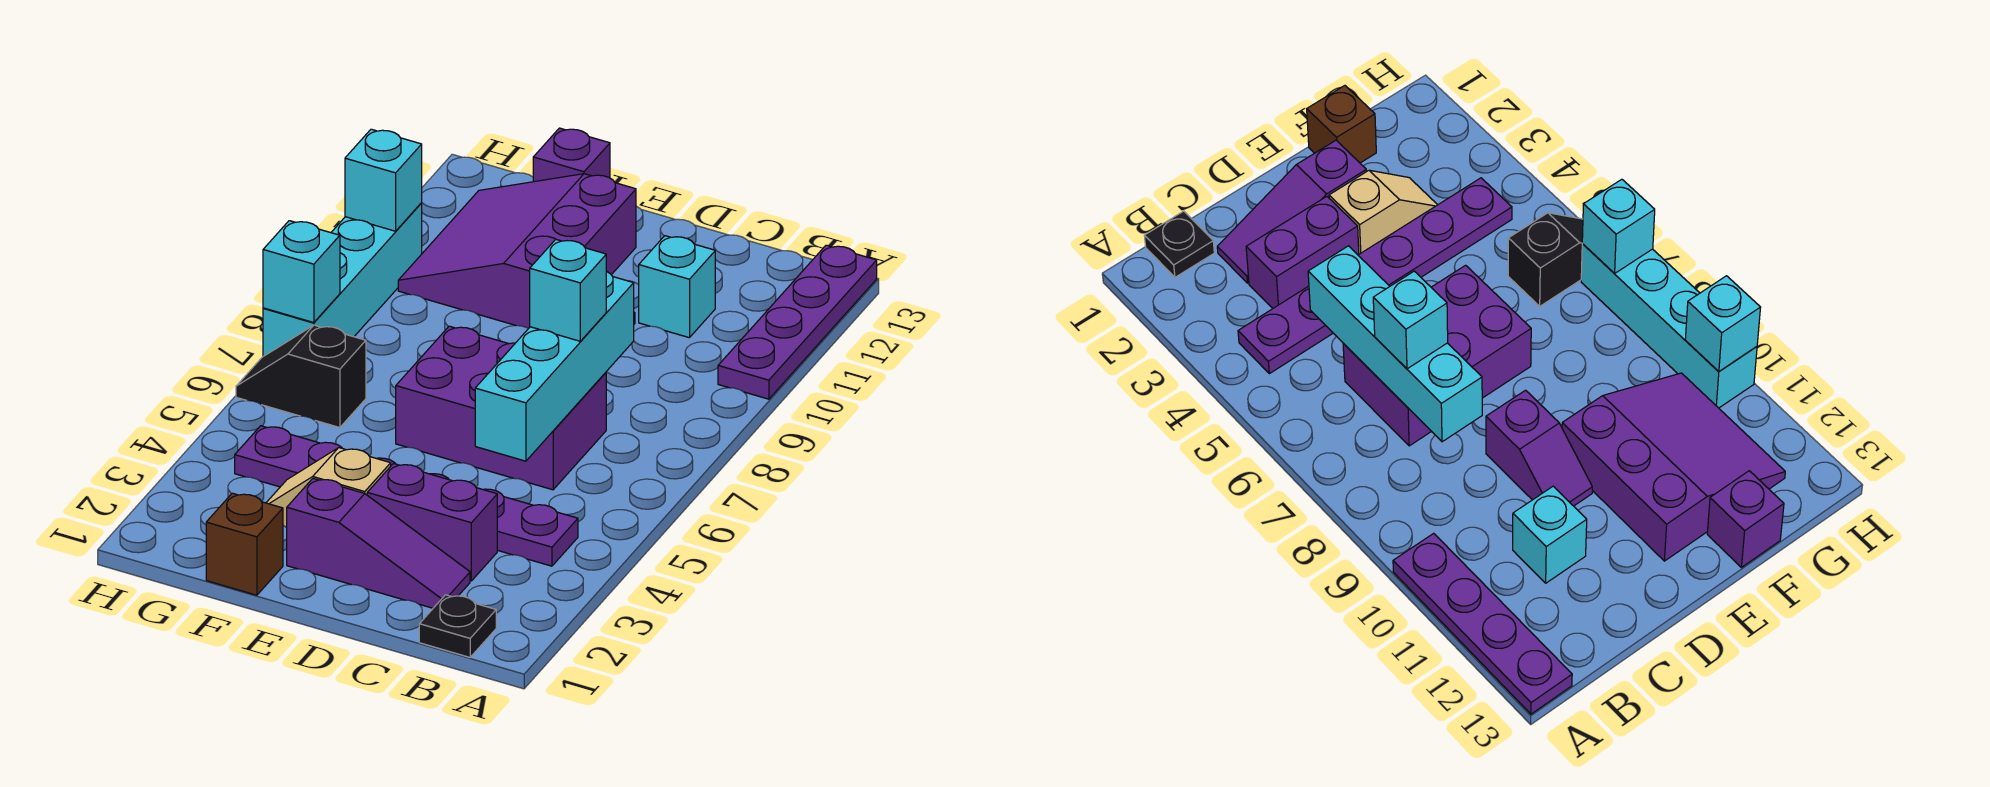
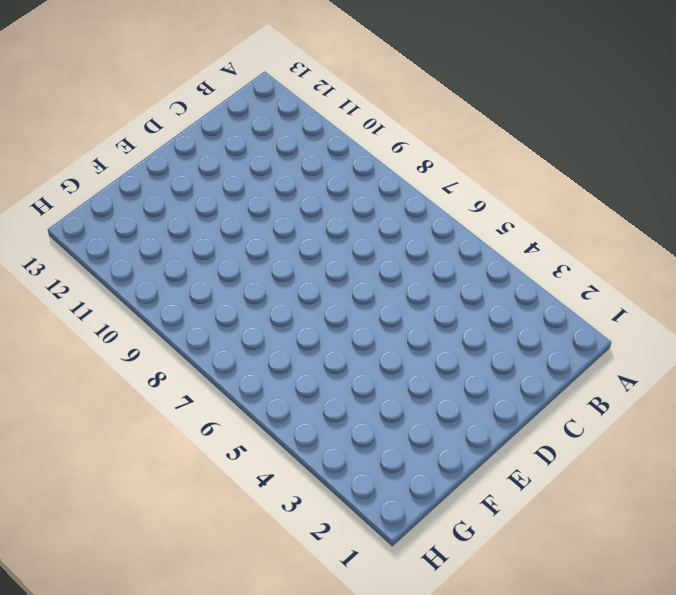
none -> purple plate A10:A13 level 1
none -> black plate B1 level 1
none -> purple plate B4:G4 level 1

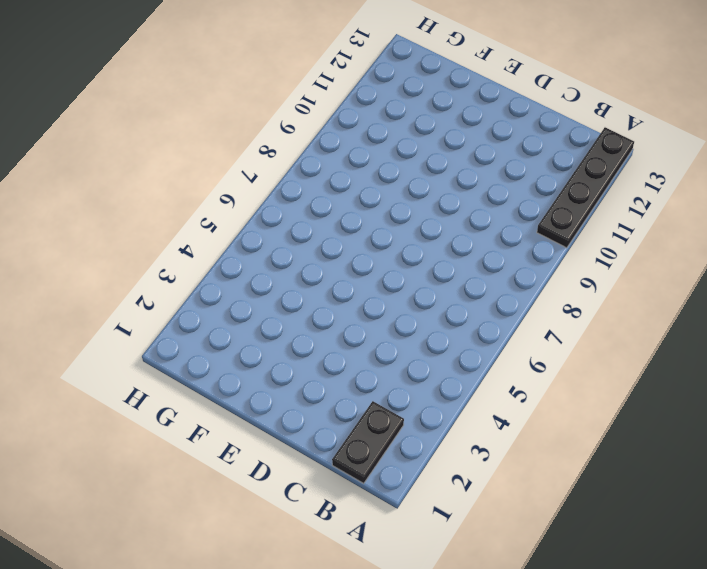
black plate A10:A13 level 1 -> purple plate A10:A13 level 1
black plate B1:B2 level 1 -> black plate B1 level 1
none -> purple plate B4:G4 level 1
none -> purple slope C2:E2 level 1 top E
none -> purple brick C3:D3 level 1

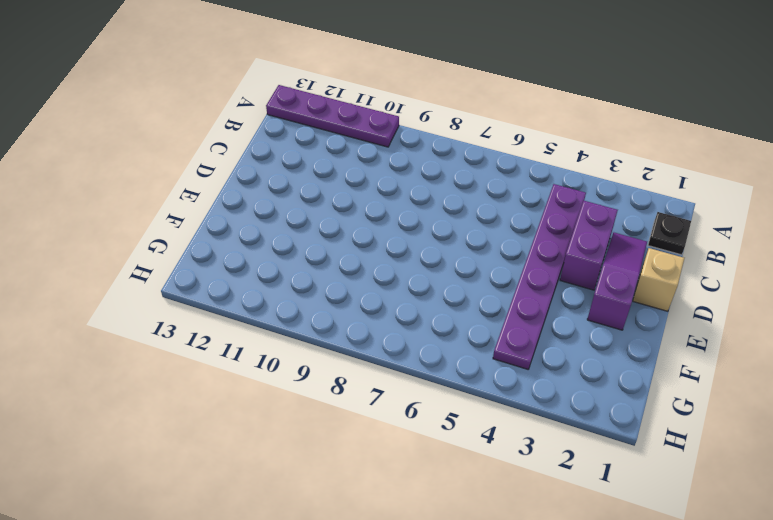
tan brick D1 level 1 -> none
none -> purple brick C6:E7 level 1
none -> cyan brick C11 level 1
none -> purple slope D9:D10 level 1 top 9

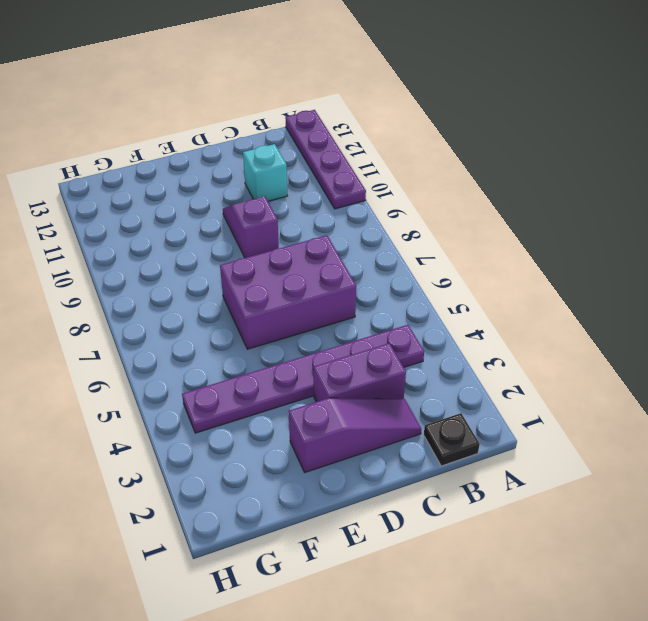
none -> tan slope E3:F3 level 1 top E
none -> purple slope E10:G12 level 1 top E
none -> brown brick F1 level 1

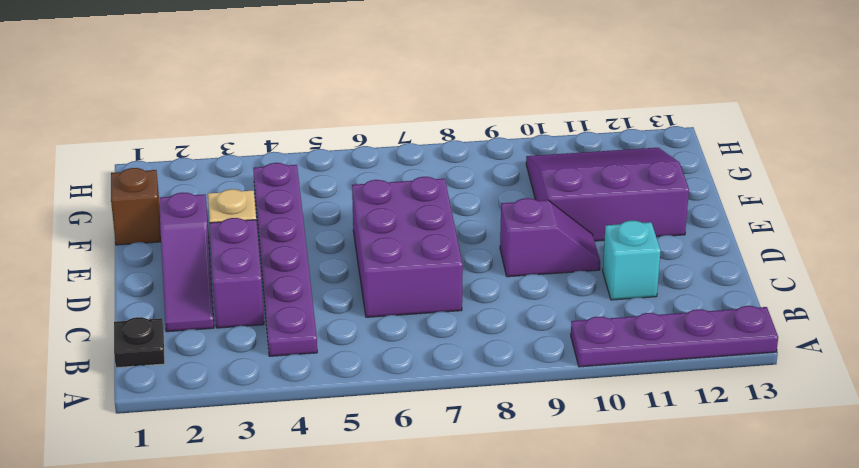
none -> purple brick F13 level 1
none -> black slope G6:H6 level 1 top G
none -> cyan brick H7:H10 level 1

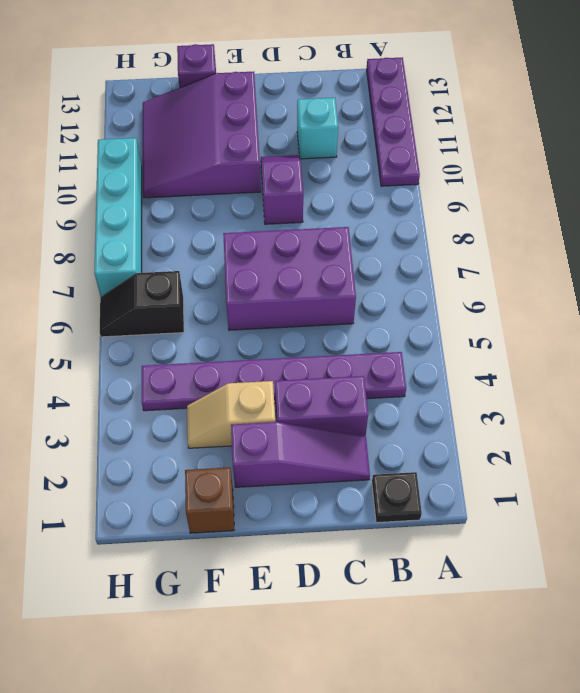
none -> cyan brick C5:C8 level 2
none -> cyan brick H7 level 2
none -> cyan brick H10 level 2

